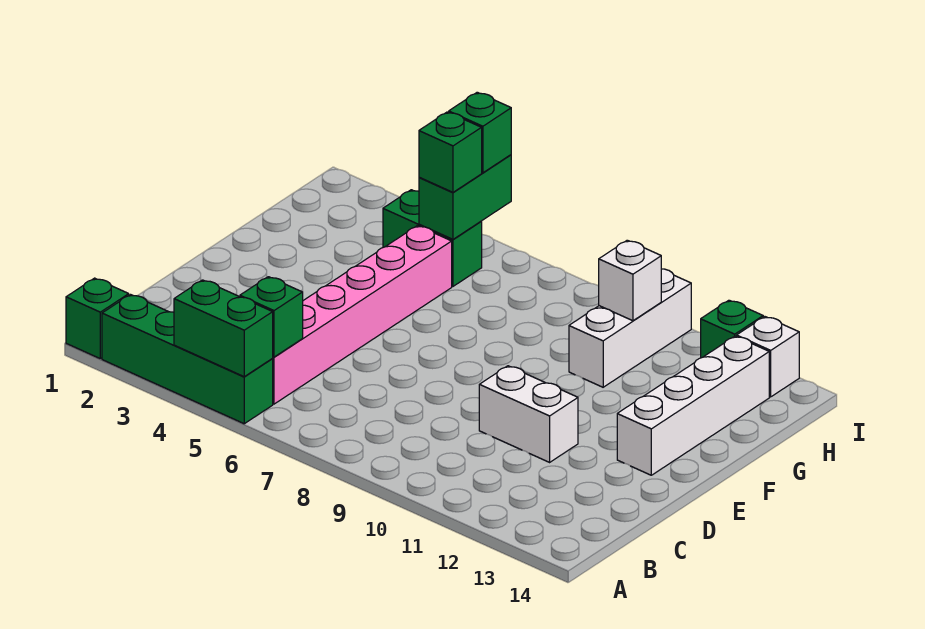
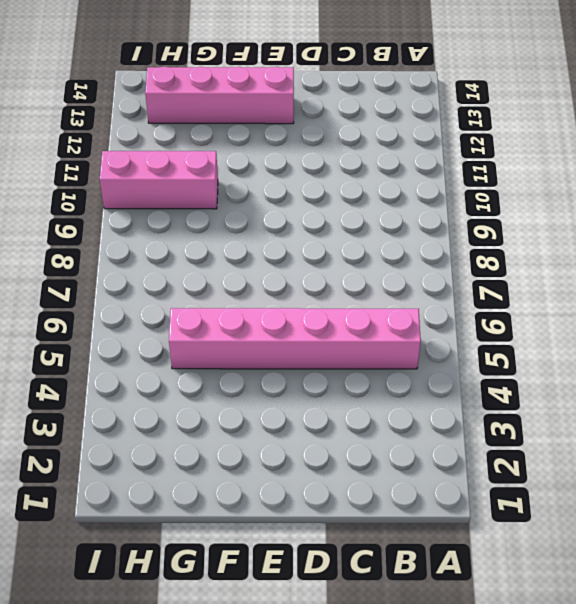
pink brick E13:H13 level 1 -> white brick E13:H13 level 1
pink brick G10:I10 level 1 -> white brick G10:I10 level 1
none -> green brick A1 level 1
none -> green brick A2:A5 level 1
none -> white brick D10:D11 level 1

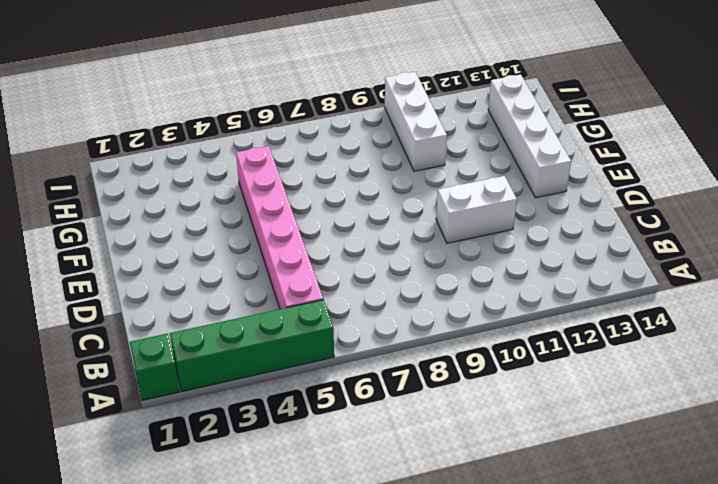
none -> green brick H4:H5 level 1
none -> green brick I12 level 1
none -> white brick I13 level 1

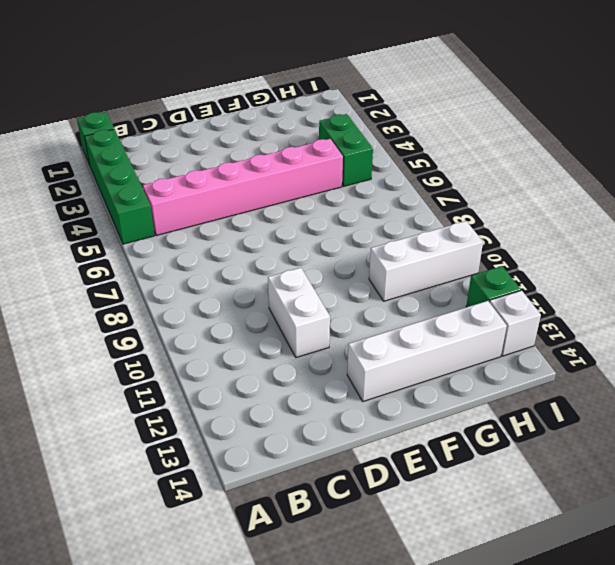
none -> green brick A4:A5 level 2
none -> green brick B5 level 2
none -> green brick H5:I5 level 2

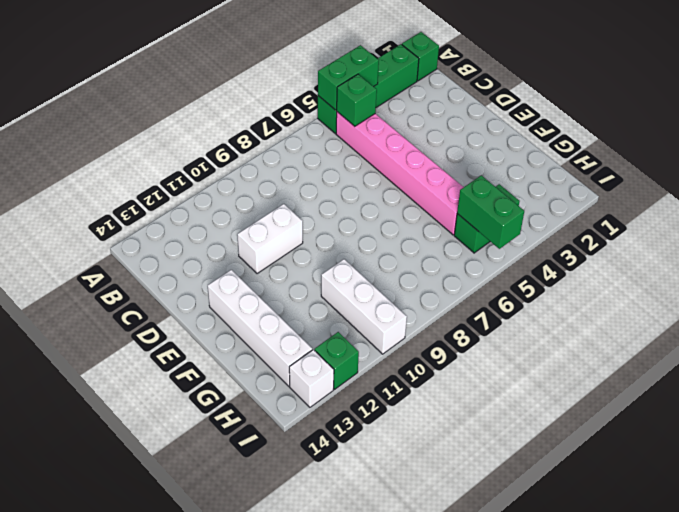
none -> white brick H10 level 2
none -> green brick H5 level 3
none -> green brick I5 level 3

